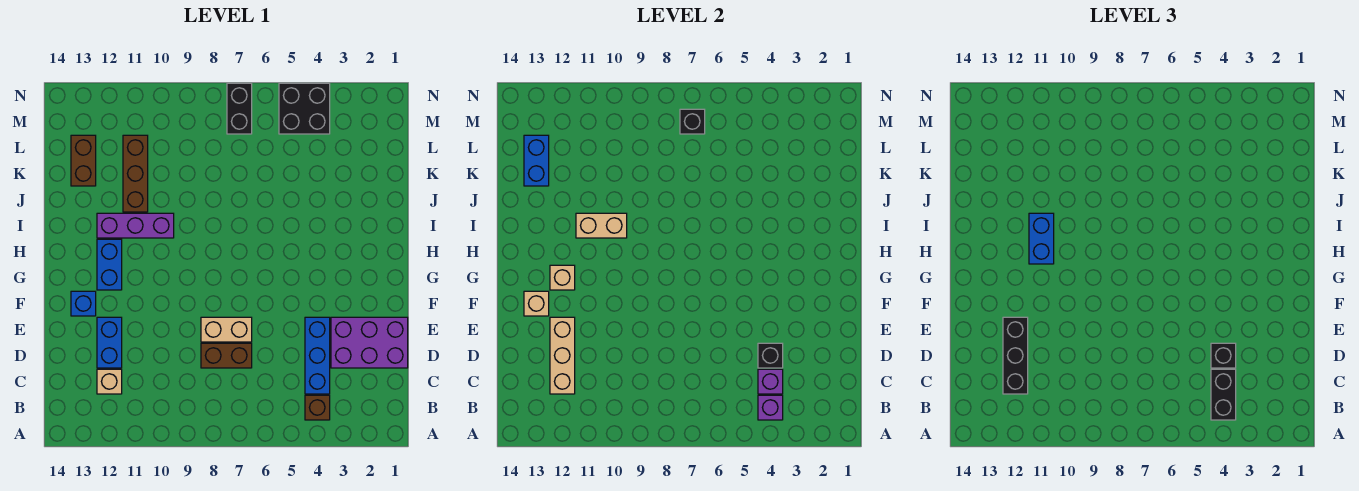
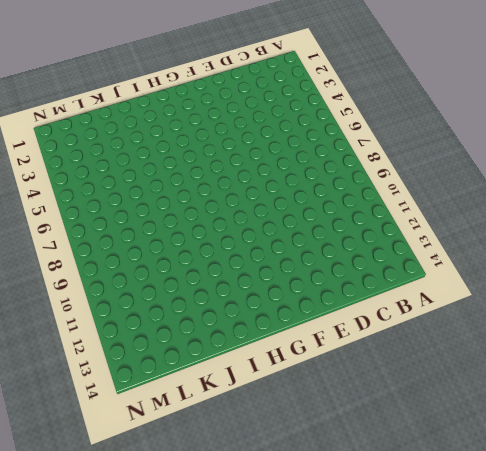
none -> brown brick B4 level 1
none -> blue brick C4:E4 level 1
none -> tan brick C12 level 1

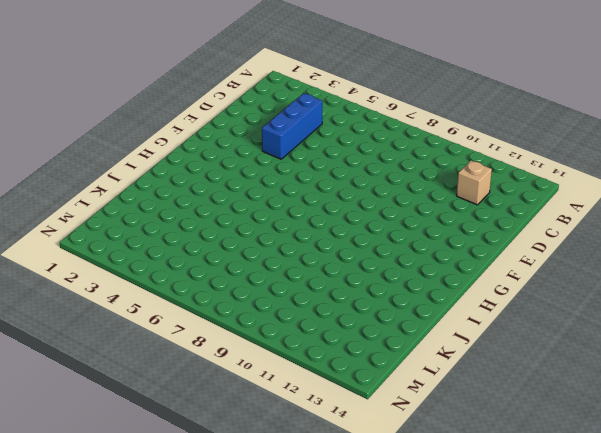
none -> brown brick B4 level 1
none -> purple brick D1:E3 level 1
none -> brown brick D7:D8 level 1

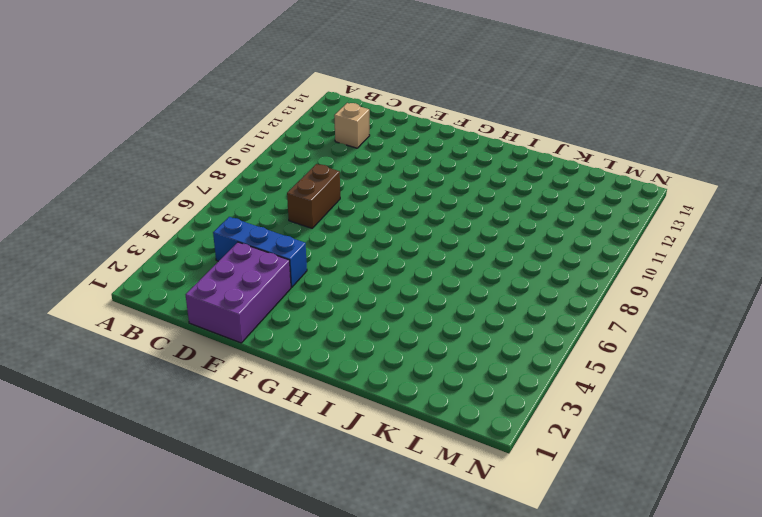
none -> brown brick B4 level 1
none -> blue brick D12:E12 level 1
none -> tan brick E7:E8 level 1

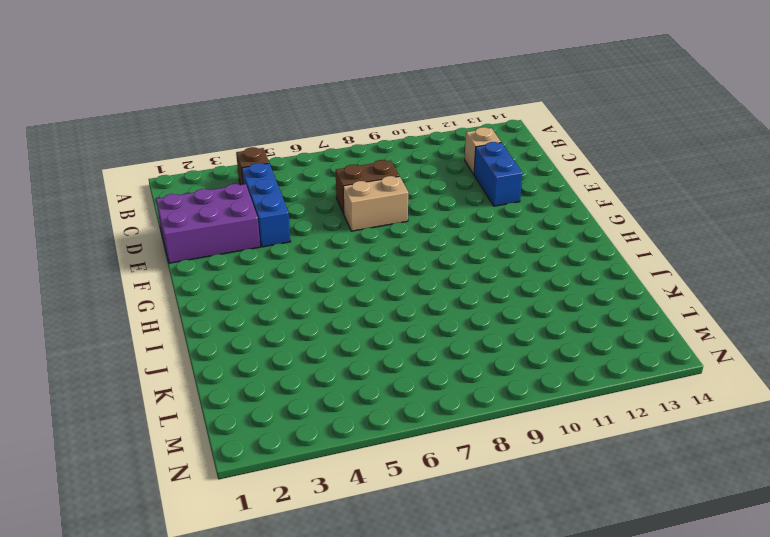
none -> blue brick F13 level 1
none -> blue brick G12:H12 level 1
none -> purple brick I10:I12 level 1

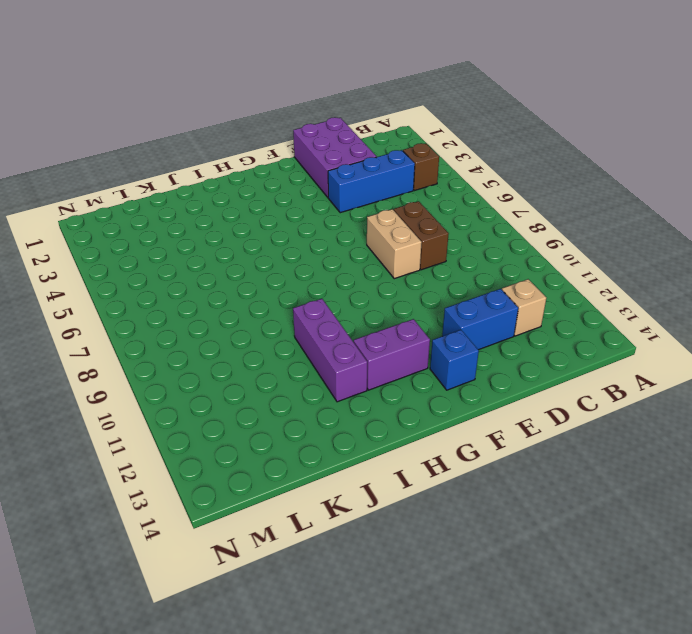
purple brick G12:H12 level 1 -> blue brick G12:H12 level 1
none -> brown brick J11:L11 level 1
none -> brown brick K13:L13 level 1
none -> black brick M4:N5 level 1

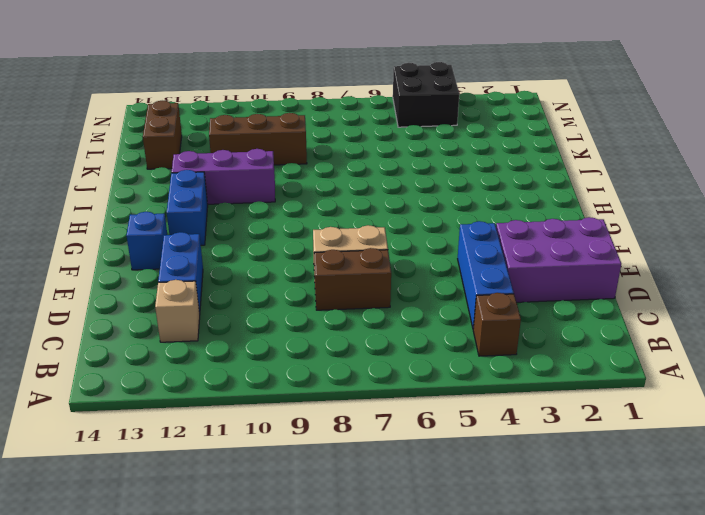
brown brick K9:K11 level 1 -> brown brick J11:L11 level 1
none -> black brick M7:N7 level 1
none -> purple brick B4 level 2
none -> purple brick C4 level 2

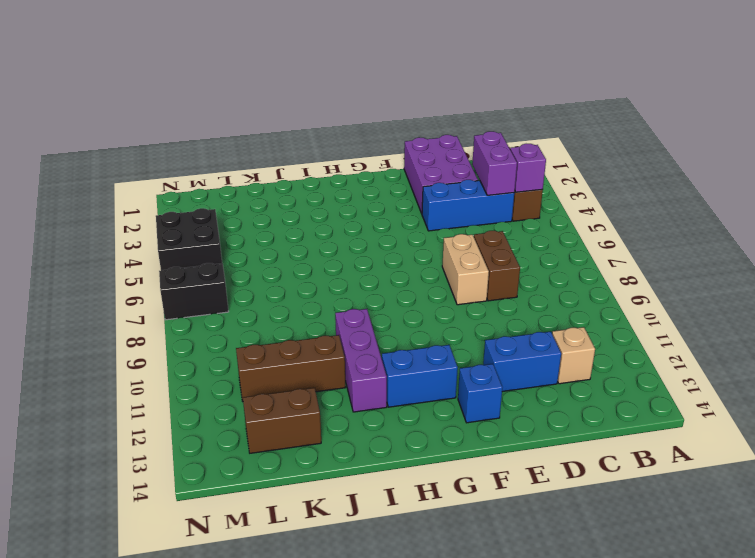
purple brick C3:C4 level 2 -> purple brick C4 level 2
none -> tan brick C12:E12 level 2
none -> black brick D4 level 2
none -> tan brick F13 level 2

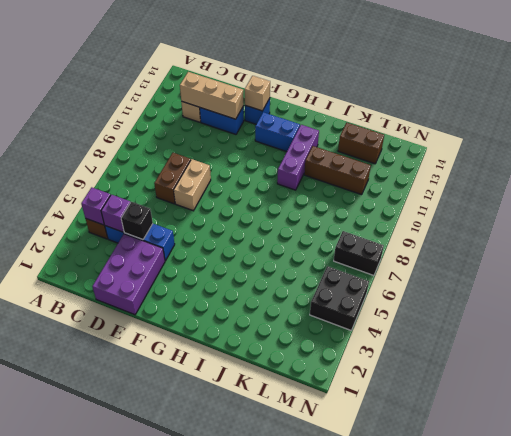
none -> tan brick G12 level 2
none -> tan brick I10:I11 level 2
none -> blue brick K13:L13 level 2

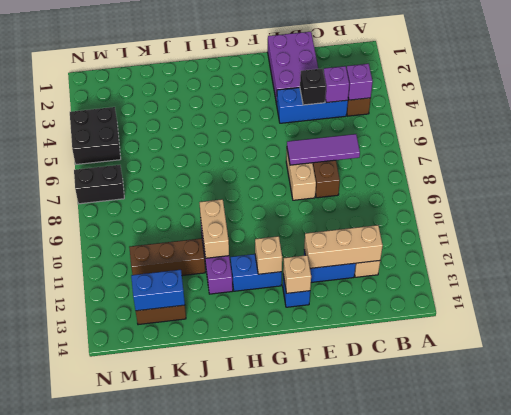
purple tile C7:E7 level 2 -> none
none -> black brick M7 level 2
none -> black brick B4:C4 level 3
none -> black brick C12:E12 level 3

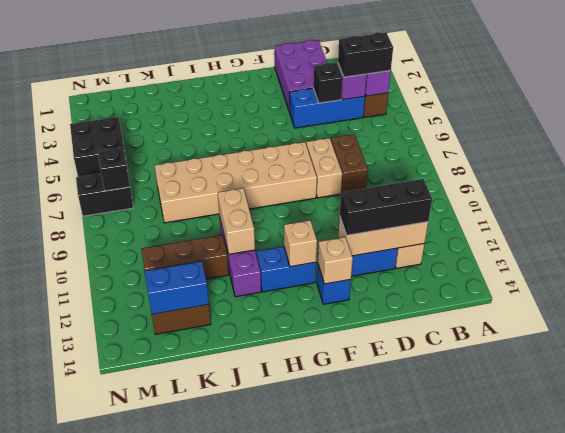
tan brick F7:K8 level 1 -> none
none -> black brick D4 level 3
none -> blue brick H11:I11 level 3

